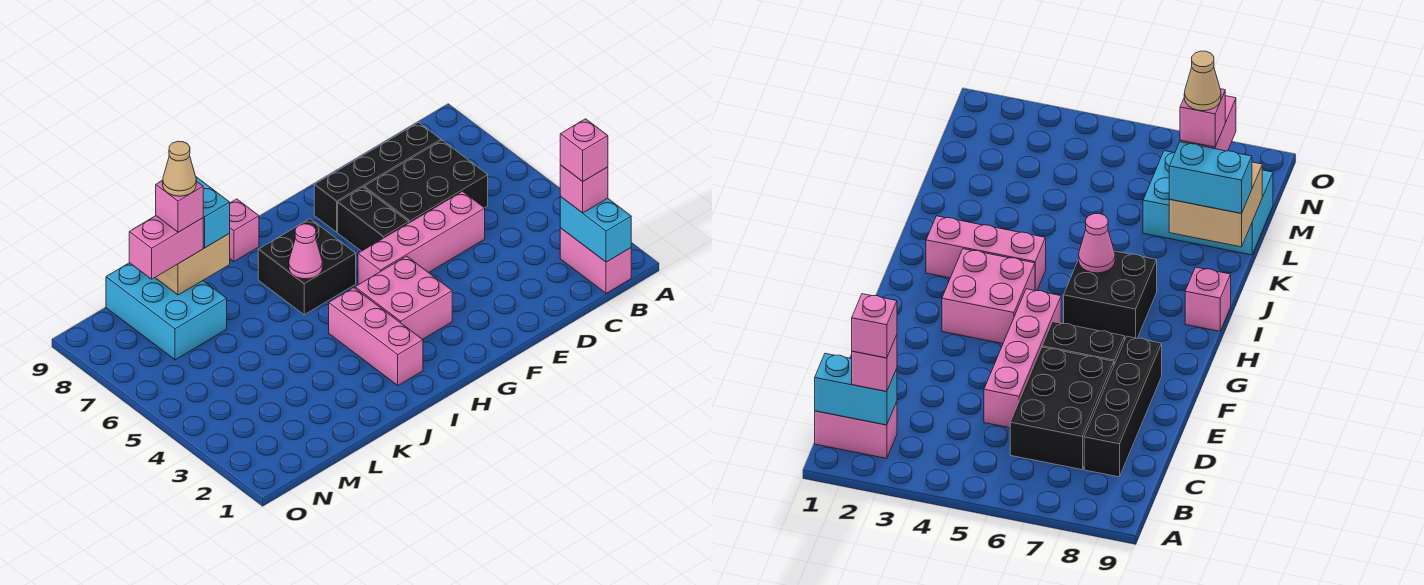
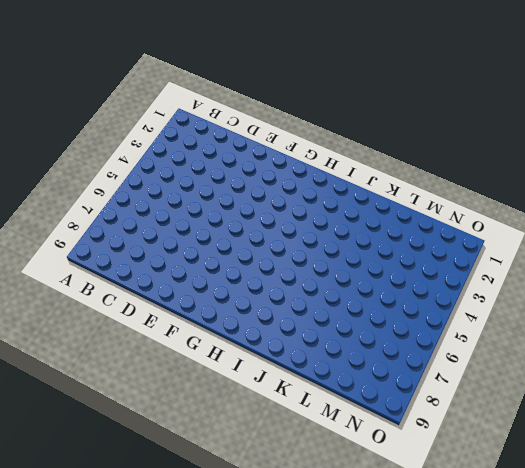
none -> pink brick B1:B2 level 1
none -> black brick C6:E7 level 1
none -> black brick C8:F8 level 1

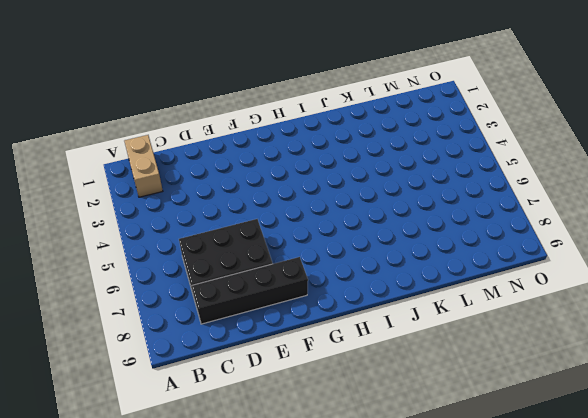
tan brick B1:B2 level 1 -> pink brick B1:B2 level 1
none -> pink brick D5:G5 level 1
none -> black brick F6:F7 level 1
none -> pink brick G3:H4 level 1

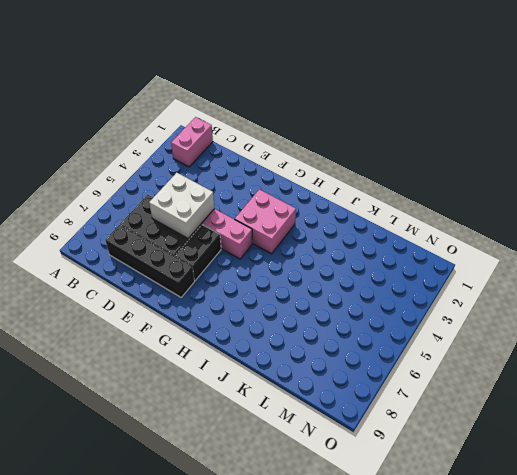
white brick D5:E6 level 2 -> none
none -> black brick H6:I7 level 1
none -> pink brick I2:I4 level 1
none -> pink brick I9 level 1

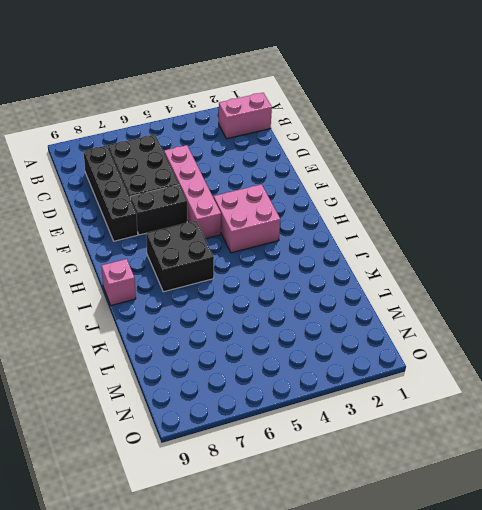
none -> pink brick I2:I4 level 1
none -> cyan brick L7:M9 level 1
none -> cyan brick B1:B2 level 2

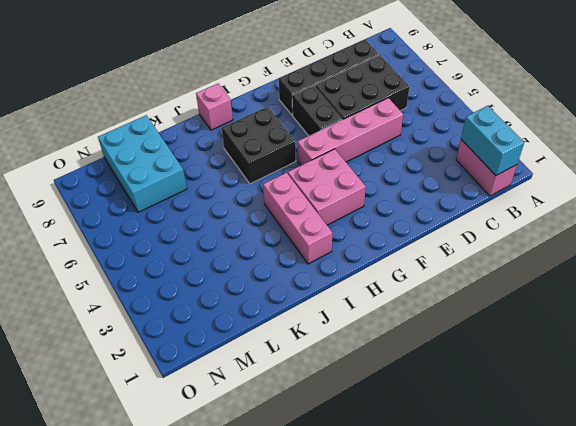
none -> pink cone I6 level 2
none -> tan brick K8:L9 level 2
none -> pink brick B2 level 3

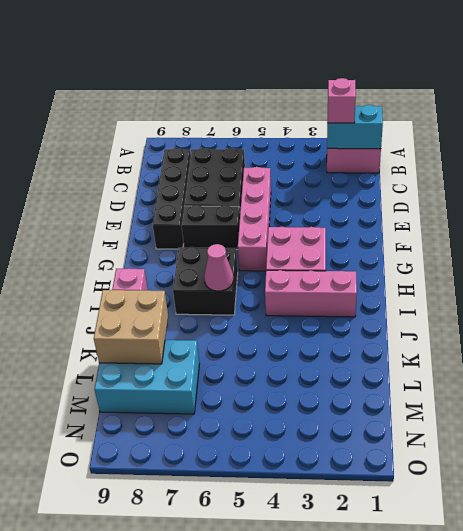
none -> cyan brick K8:K9 level 3
none -> pink brick L8:M8 level 3
none -> pink brick B2 level 4

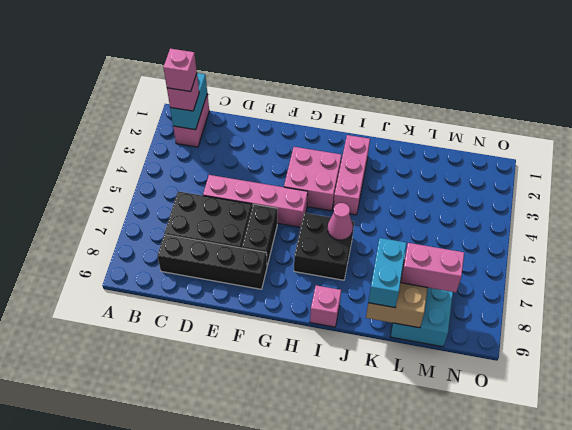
none -> pink brick L8 level 4
none -> tan cone L8 level 5

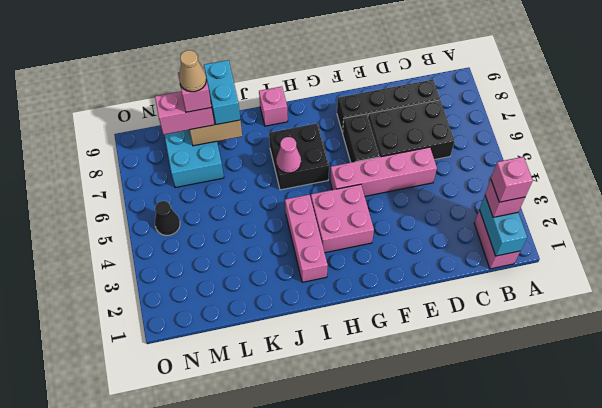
black cone N5 level 1 -> none

